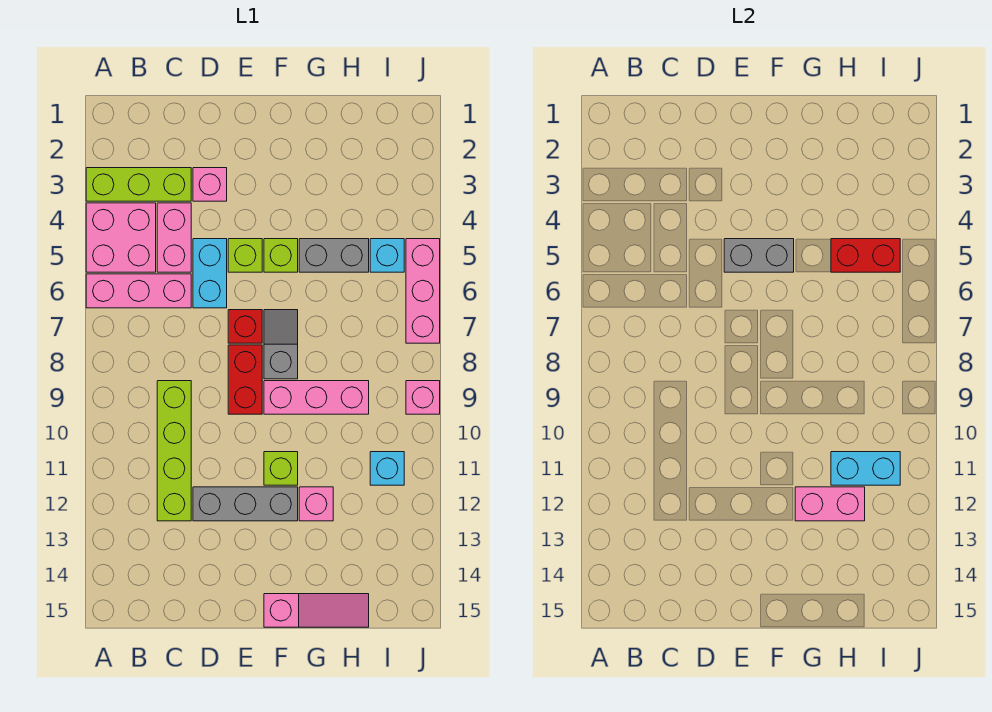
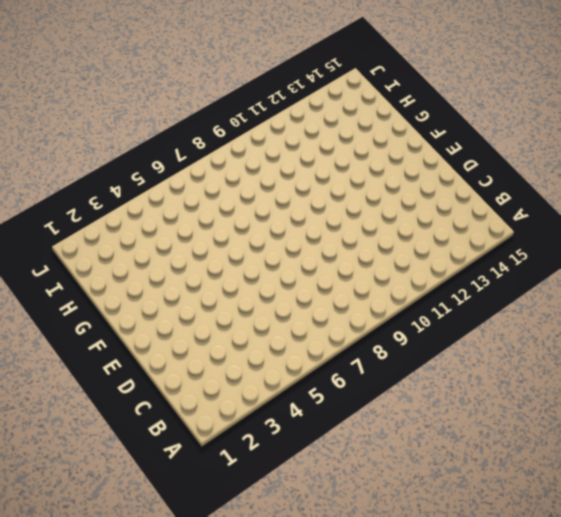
none -> lime brick A3:C3 level 1
none -> pink brick A4:B5 level 1
none -> pink brick A6:C6 level 1

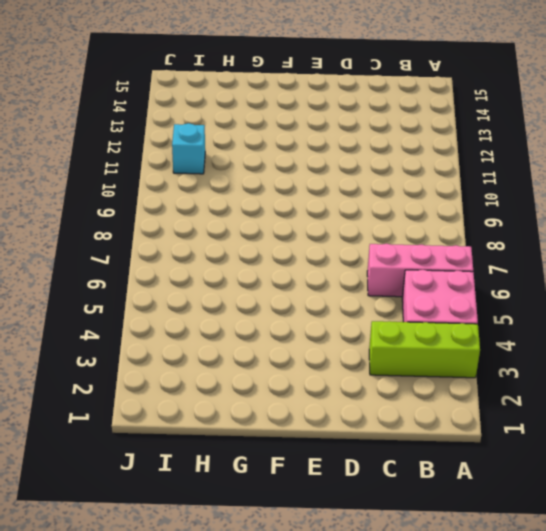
none -> pink brick C4:C5 level 1
none -> lime brick C9:C12 level 1
none -> pink brick D3 level 1

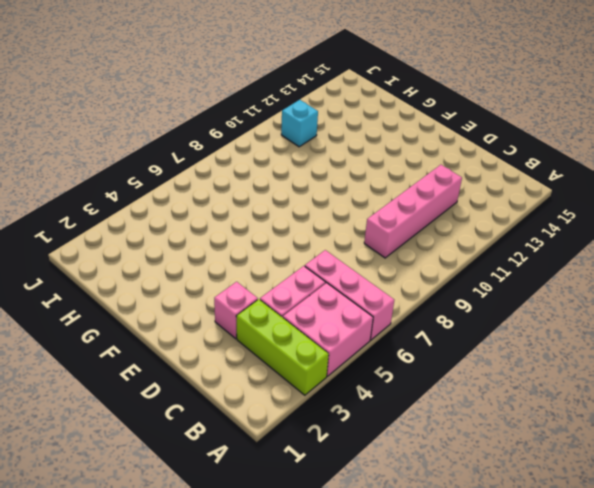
pink brick C9:C12 level 1 -> lime brick C9:C12 level 1
none -> cyan brick D5:D6 level 1
none -> grey brick D12:F12 level 1
none -> lime brick E5 level 1

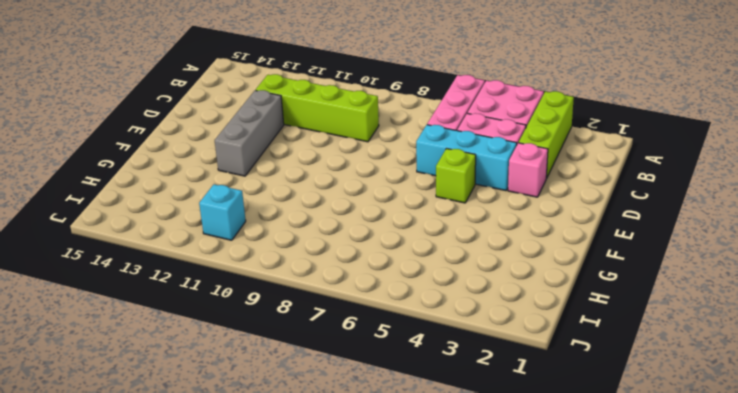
cyan brick D4:D6 level 1 -> cyan brick D5:D6 level 1
none -> red brick E7 level 1
none -> red brick E8:E9 level 1
none -> lime brick F5 level 1

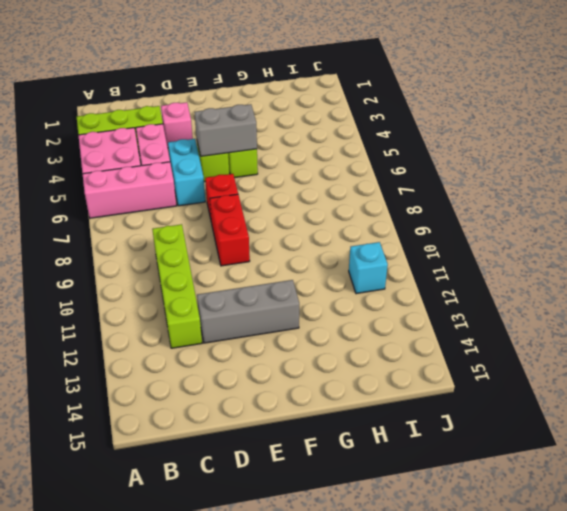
none -> grey slope F7:F8 level 1 top 8
none -> pink brick F9:H9 level 1
none -> lime brick F11 level 1

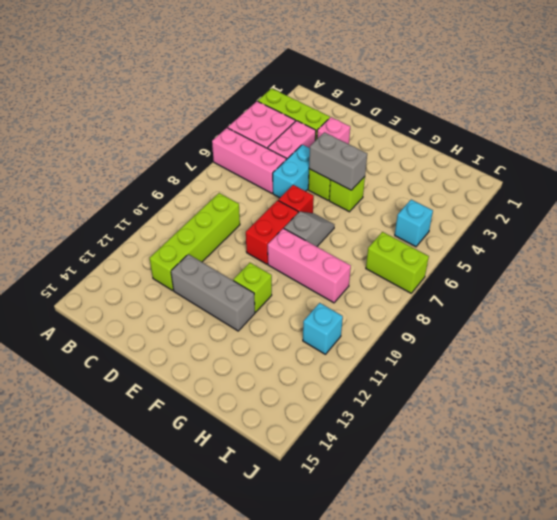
lime brick I7:J7 level 1 -> pink brick J5:J7 level 1
none -> pink slope F15:H15 level 1 top F
none -> grey brick G5:H5 level 1
none -> pink brick G12 level 1

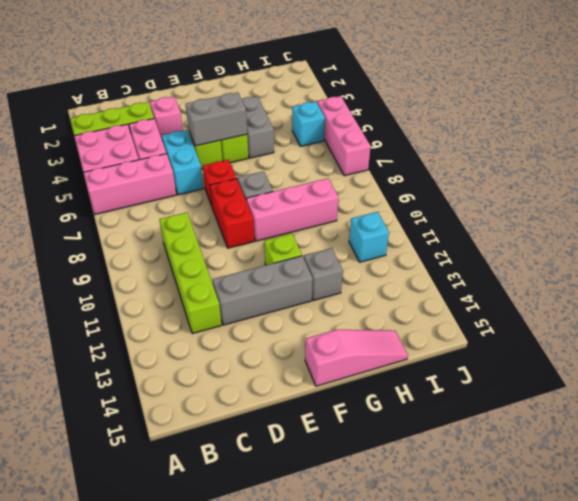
grey brick G4:G5 level 1 -> grey brick G5:H5 level 1
grey brick G12 level 1 -> pink brick G12 level 1
none -> pink brick J9 level 1
none -> pink brick G12:H12 level 2
none -> red brick H5:I5 level 2

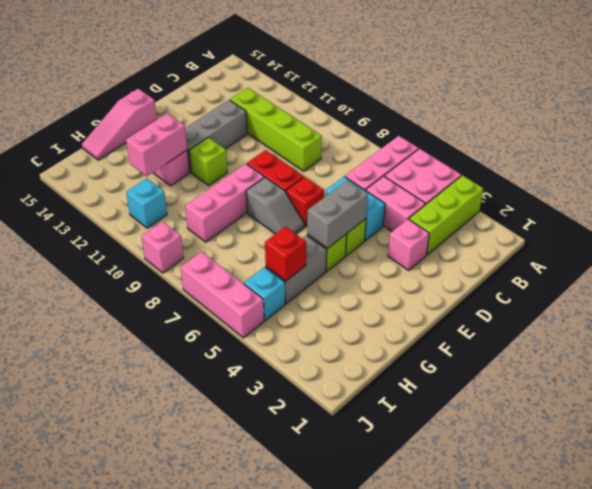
red brick H5 level 2 -> red brick H5:I5 level 2
none -> cyan brick H11:I11 level 2

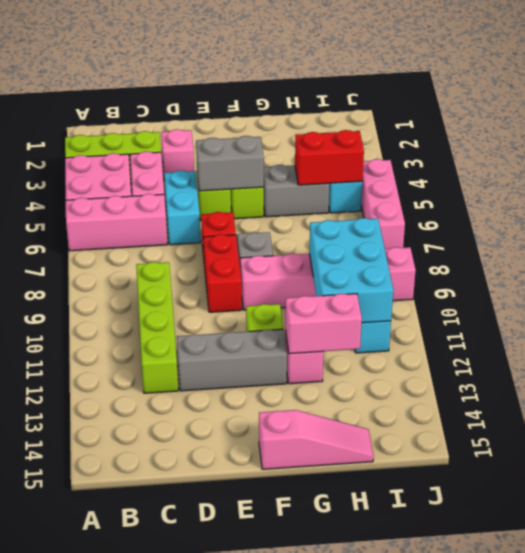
cyan brick H9:I11 level 2 -> cyan brick H11:I11 level 2

